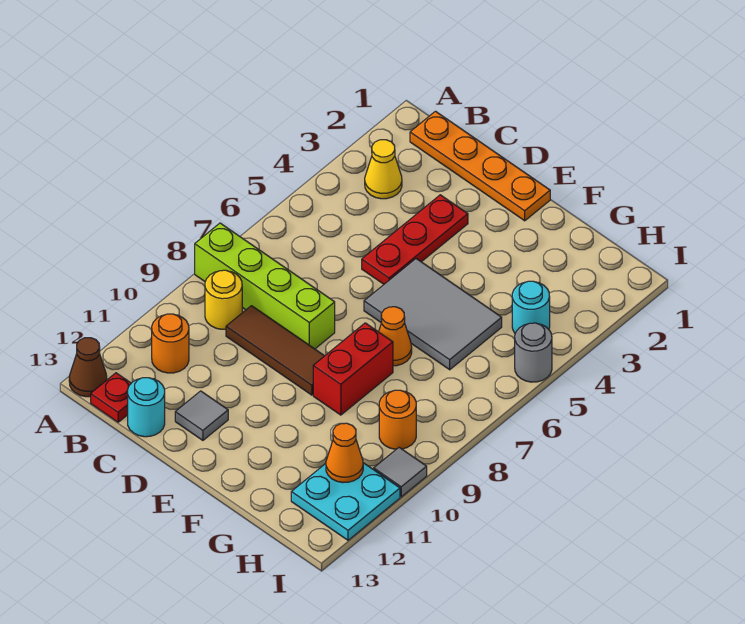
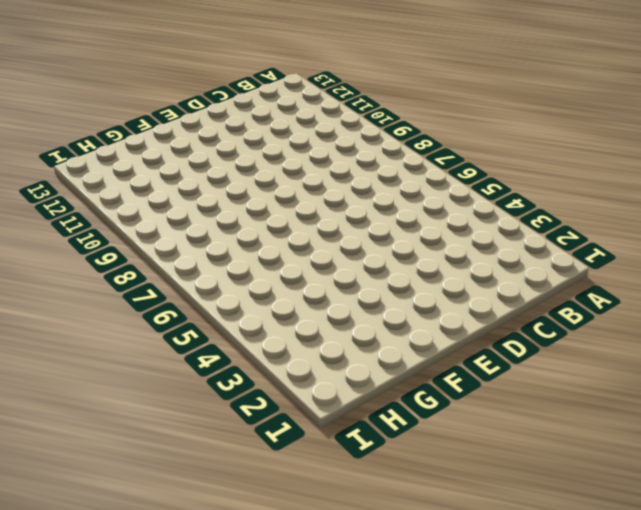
none -> lime brick A8:D8 level 1
none -> brown cone A13 level 1
none -> orange plate B1:E1 level 1

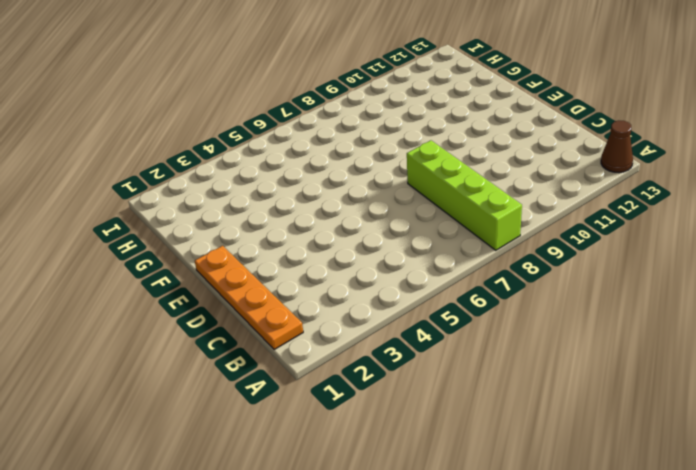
none -> yellow cone B3 level 1
none -> yellow round brick B9 level 1
none -> orange round brick B11 level 1

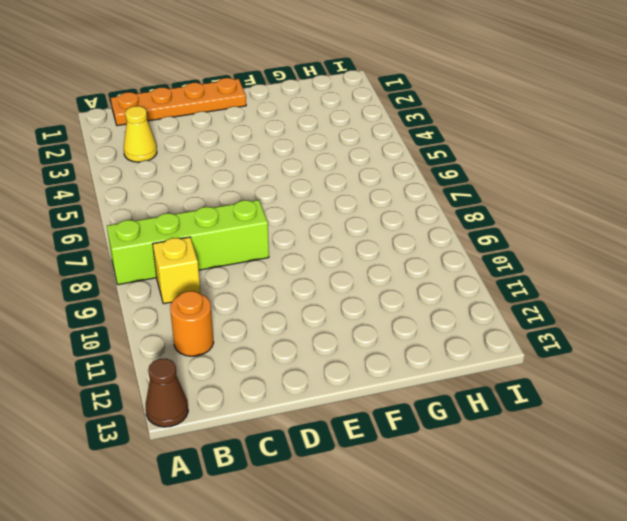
yellow brick B9 level 1 -> yellow round brick B9 level 1
none -> red plate B13 level 1
none -> brown tile C9:E9 level 1
none -> cyan round brick C13 level 1

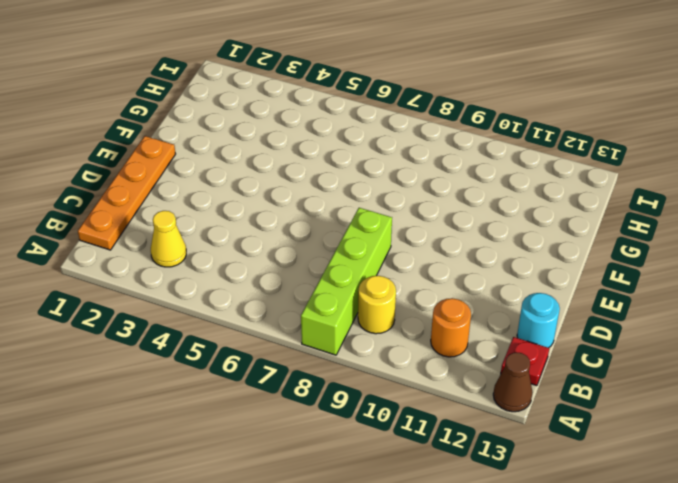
none -> brown tile C9:E9 level 1
none -> red plate D3:D5 level 1
none -> grey tile D12 level 1

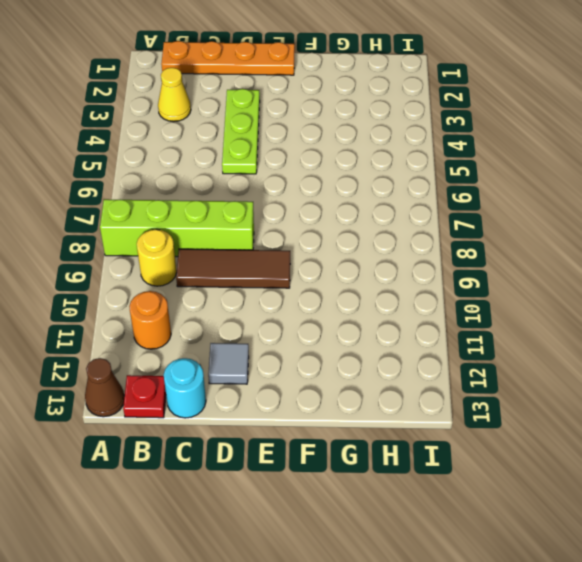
lime plate D3:D5 level 1 -> red plate D3:D5 level 1
none -> grey tile E5:G6 level 1
none -> orange cone F7 level 1
none -> red brick F8:F9 level 1

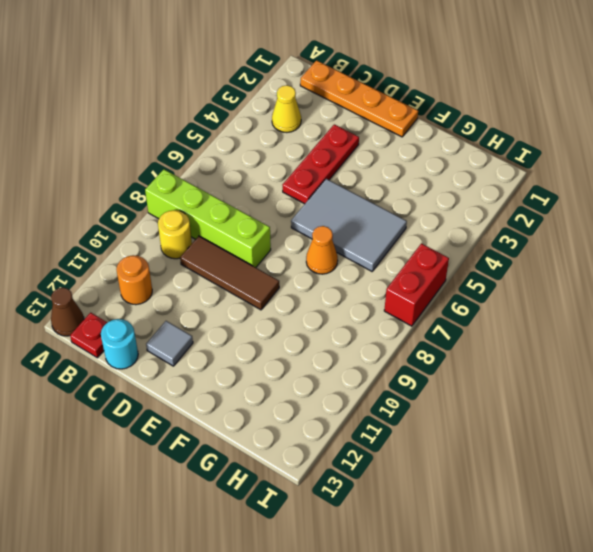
red brick I6:I7 level 1 -> red brick F8:F9 level 1
none -> cyan round brick H4 level 1
none -> orange round brick H9 level 1
none -> cyan plate H11:I12 level 1

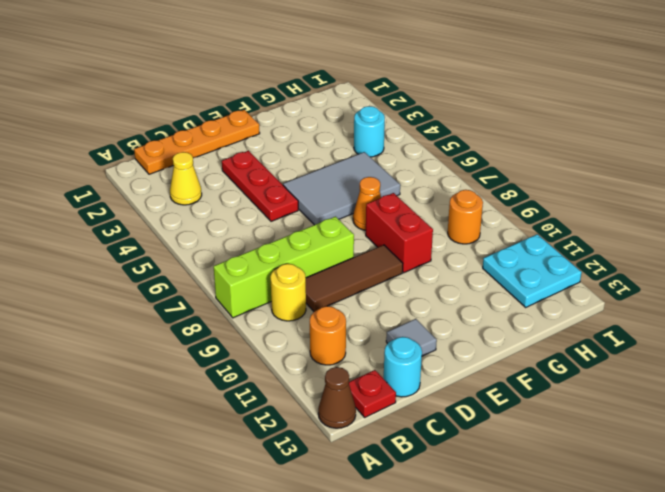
none -> grey round brick I5 level 1
none -> grey tile I10 level 1
none -> orange cone H11 level 2

